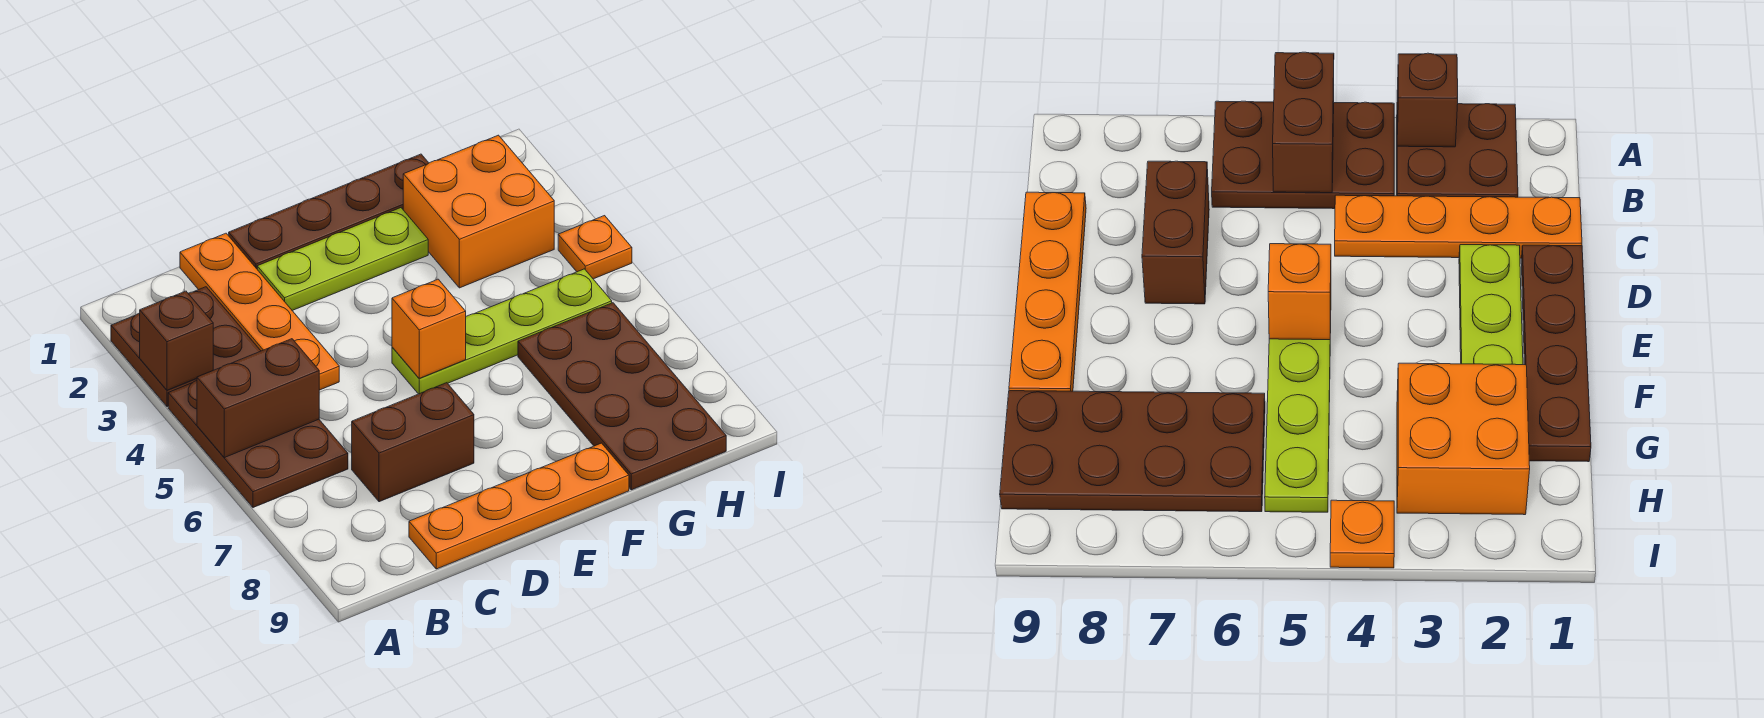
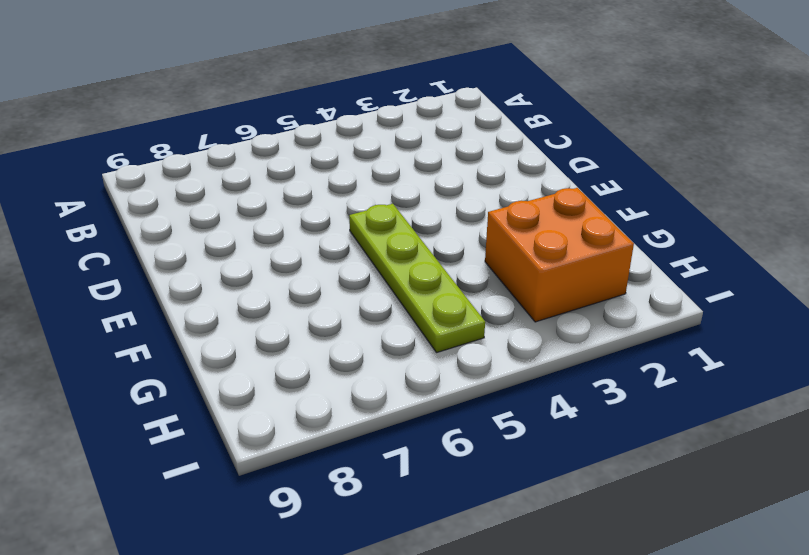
none -> brown plate A2:B3 level 1
none -> brown plate A4:B6 level 1
none -> orange plate C1:C4 level 1

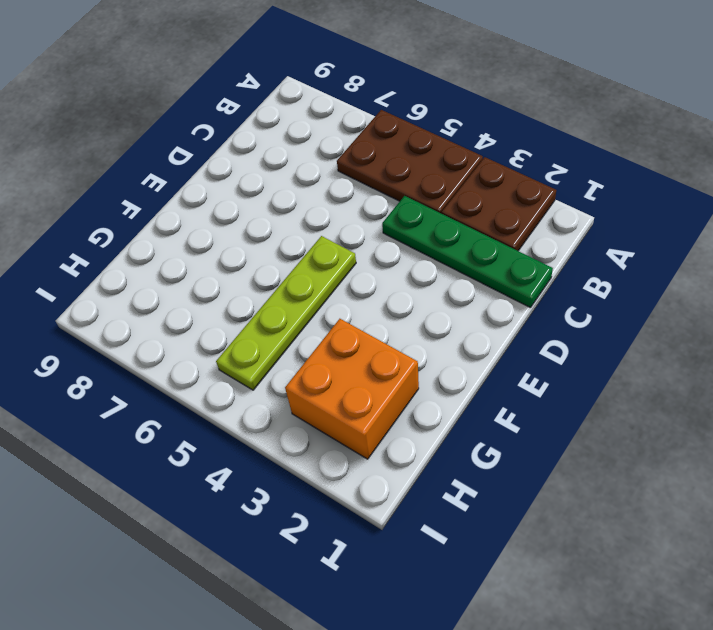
green plate C1:C4 level 1 -> orange plate C1:C4 level 1
none -> brown brick C7:D7 level 1
none -> orange plate C9:F9 level 1
none -> brown plate D1:G1 level 1

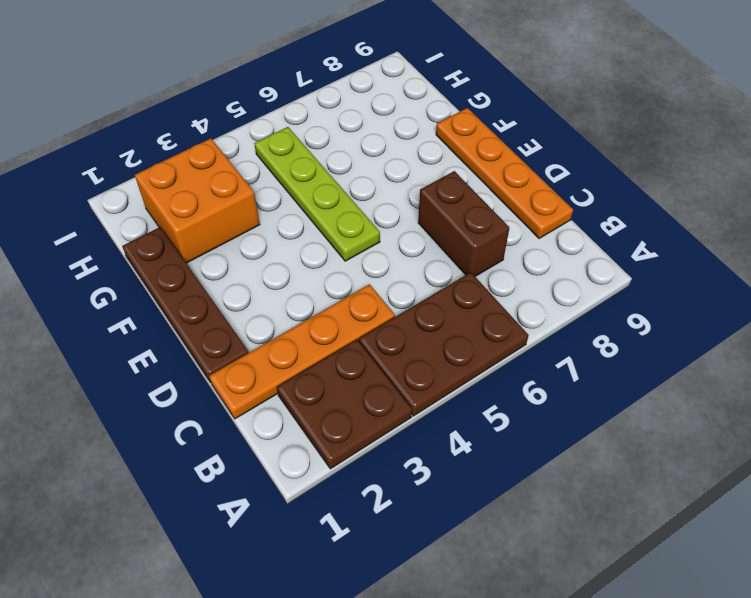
none -> lime plate D2:F2 level 1
none -> brown plate G6:H9 level 1
none -> orange plate I4 level 1

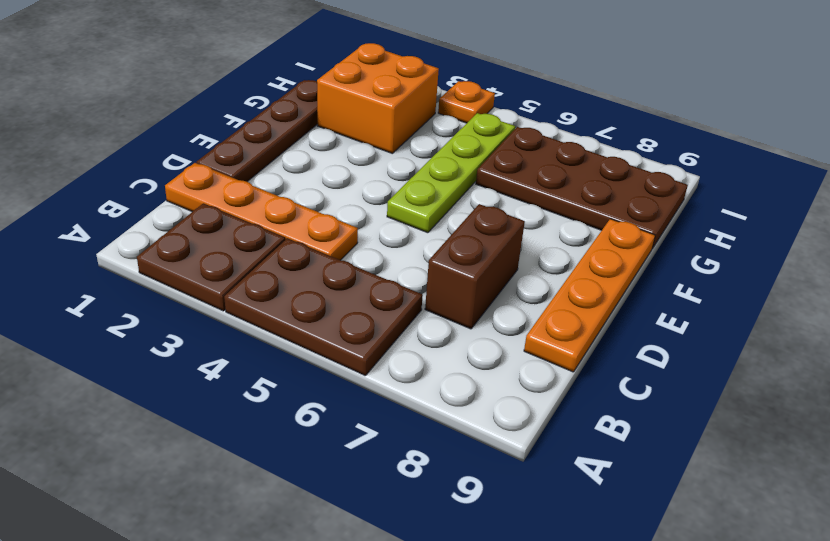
none -> lime plate D2:F2 level 1
none -> brown brick A3 level 2
none -> brown brick A5:B5 level 2

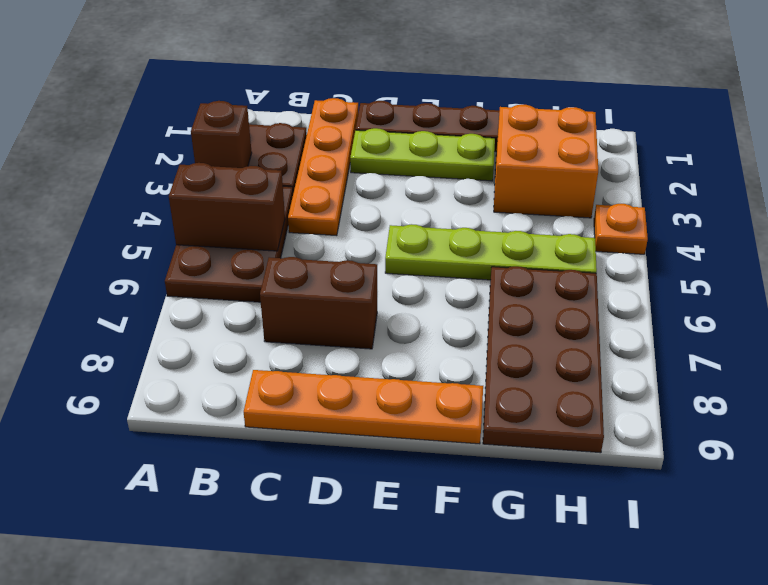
none -> orange brick E5 level 2

